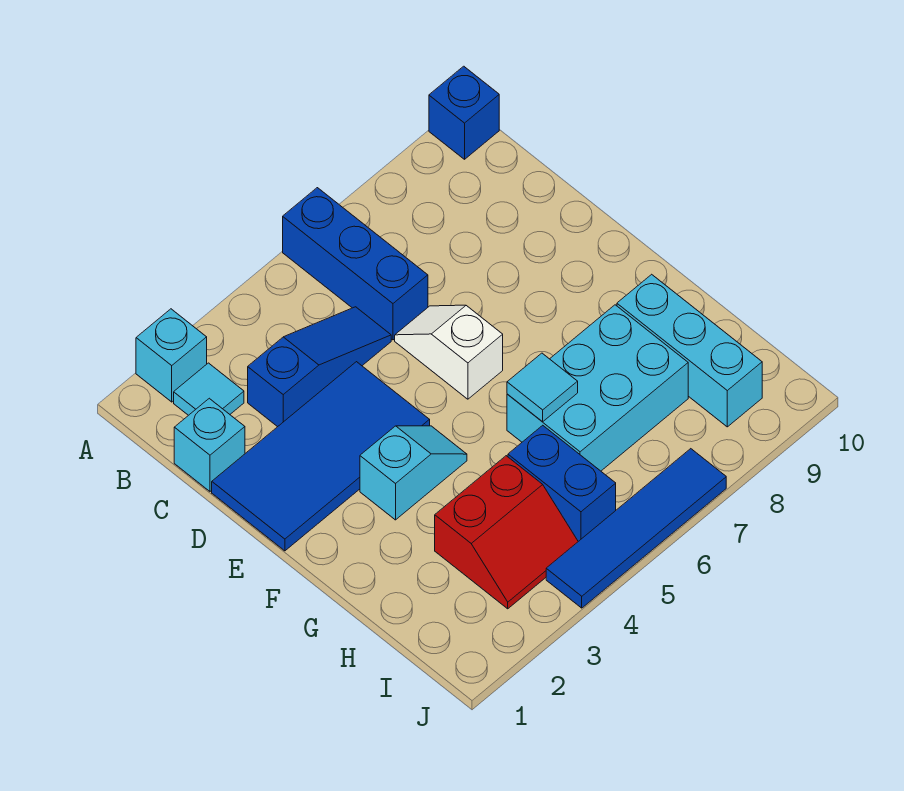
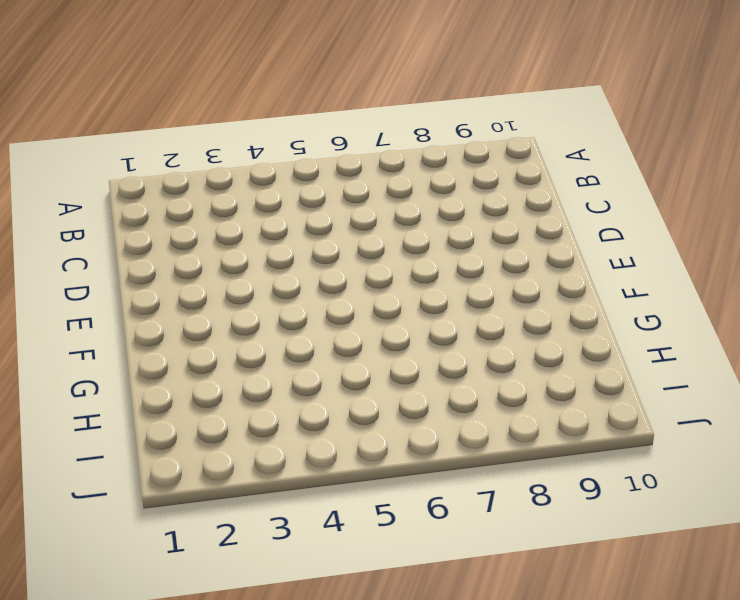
none -> cyan brick A2 level 1
none -> blue brick A6:C6 level 1
none -> blue brick A10 level 1

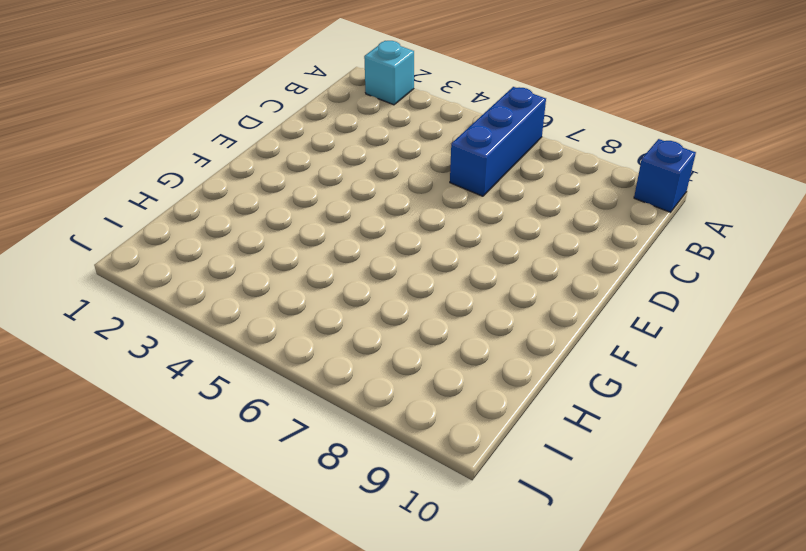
none -> cyan tile B2 level 1
none -> cyan brick C1 level 1
none -> blue slope C3:C5 level 1 top 3

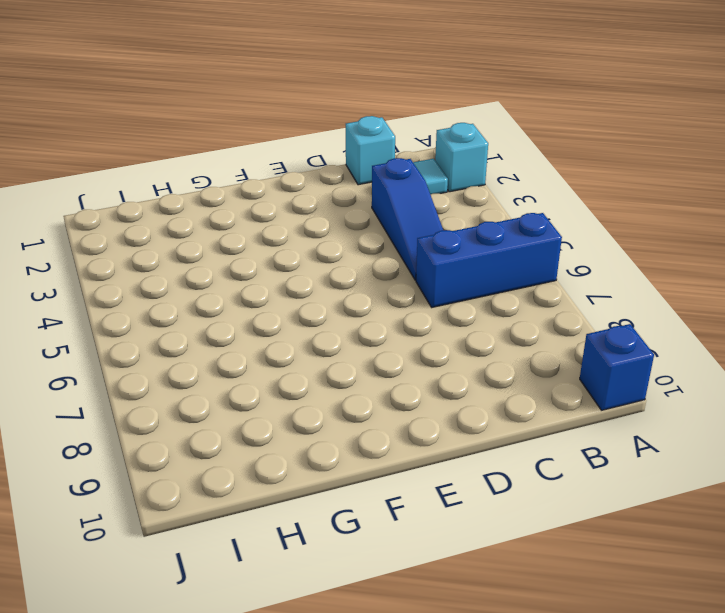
none -> blue tile D1:E4 level 1
none -> white slope D6:E6 level 1 top E
none -> cyan slope F3:F4 level 1 top 3

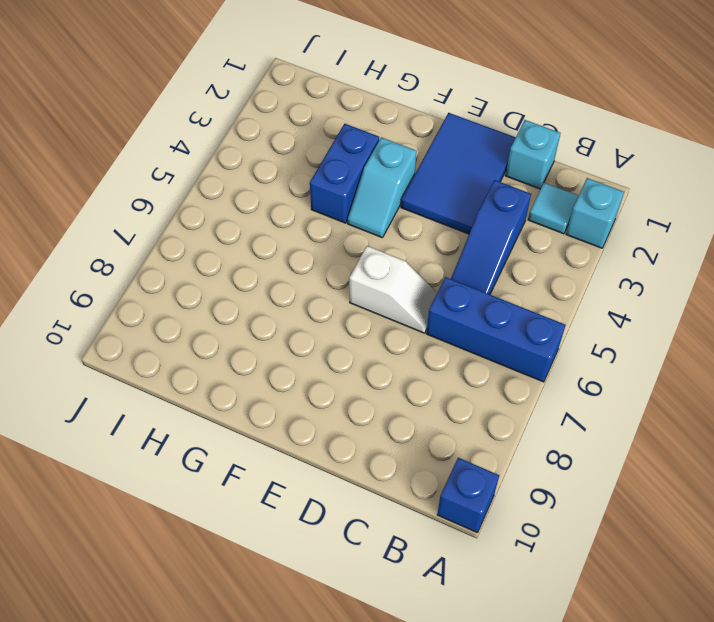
blue tile D1:E3 level 1 -> blue tile D1:E4 level 1
blue brick G3:G4 level 1 -> blue brick H5:I5 level 1
none -> cyan brick G6:H8 level 1
none -> cyan brick G9:I9 level 1
none -> red slope H3:I4 level 1 top H

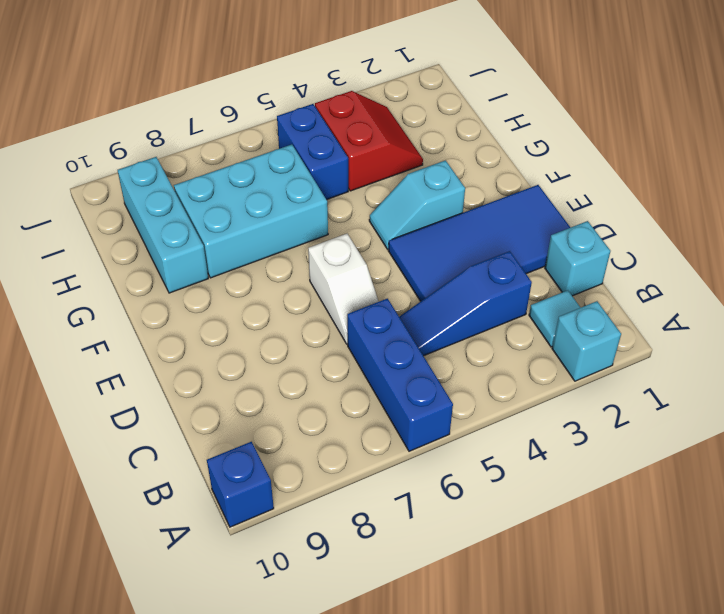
red slope H3:I4 level 1 top 4 -> red slope H3:I4 level 1 top H
none -> blue tile J4:J7 level 1
none -> cyan tile G6 level 2

